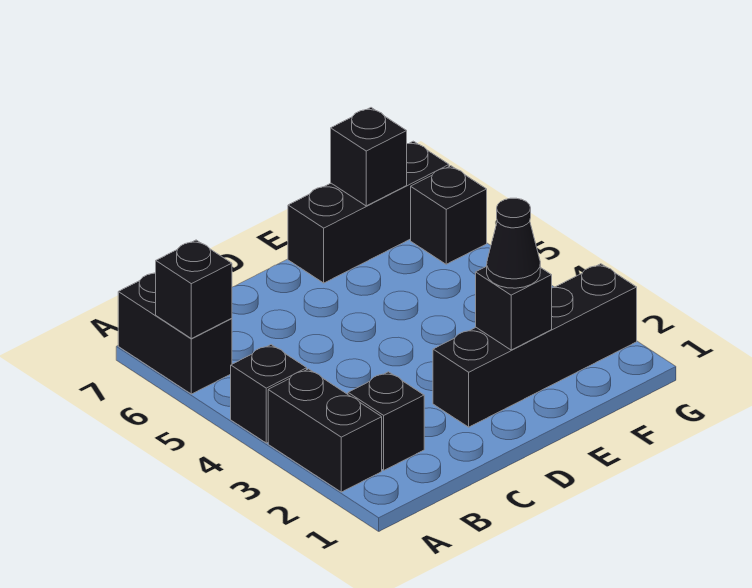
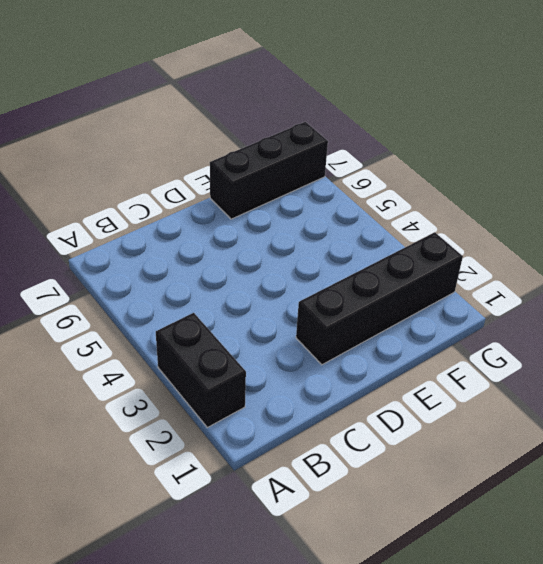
none -> black brick A4 level 1
none -> black brick A6:A7 level 1

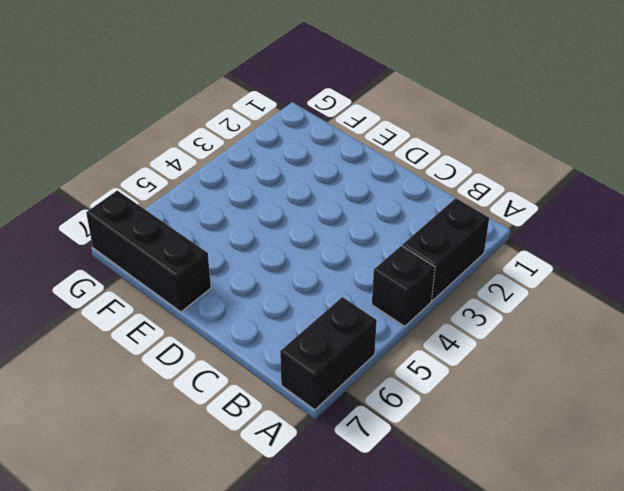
none -> black brick B2 level 1
none -> black brick D2:G2 level 1

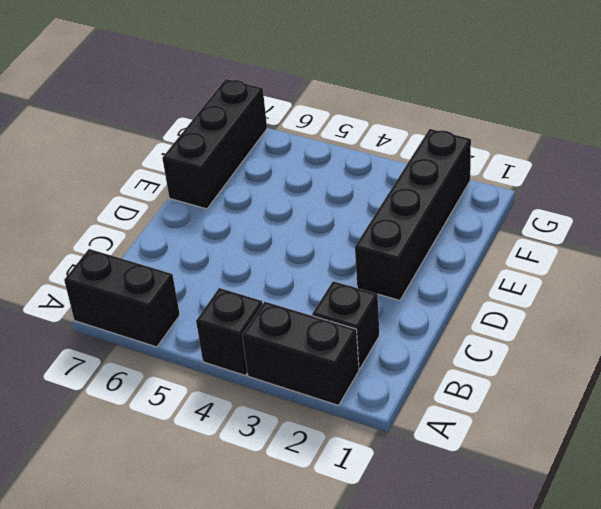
none -> black brick G6 level 1
none -> black brick A6 level 2

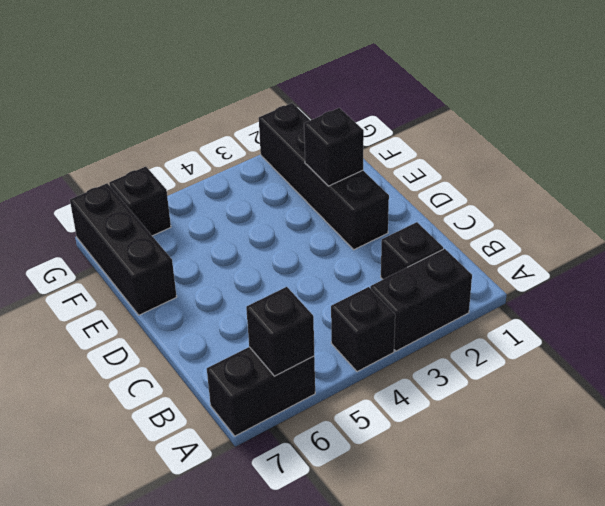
none -> black brick F7 level 2
none -> black cone E2 level 3

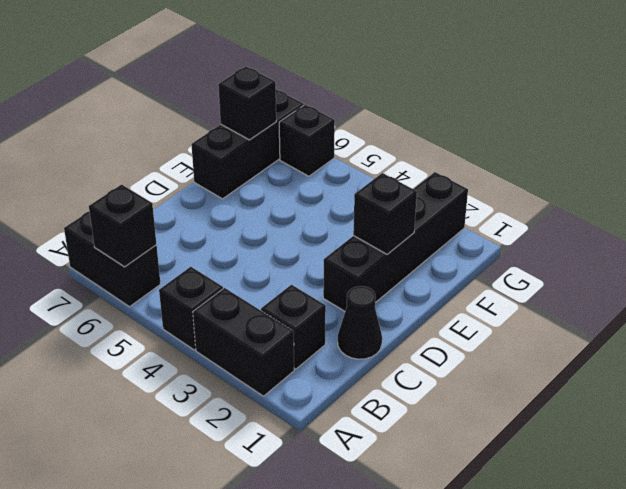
black cone C1 level 1 -> black cone E2 level 3

